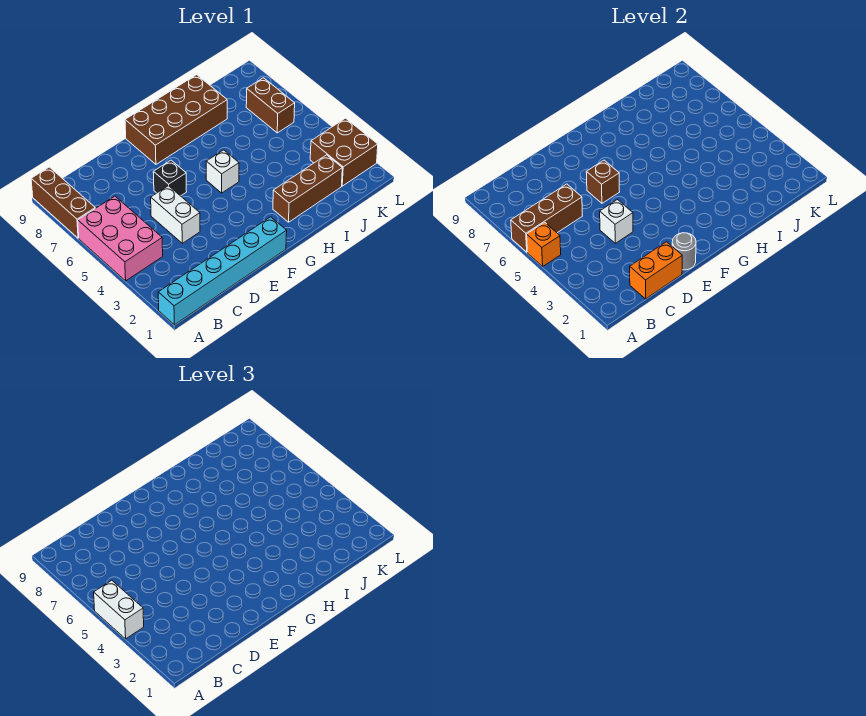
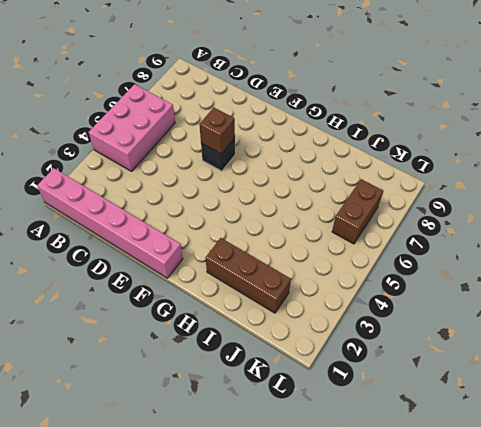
pink brick A1:F1 level 1 -> cyan brick A1:F1 level 1
none -> brown brick A7:A9 level 1
none -> white brick D4:D5 level 1
none -> brown brick F8:I9 level 1

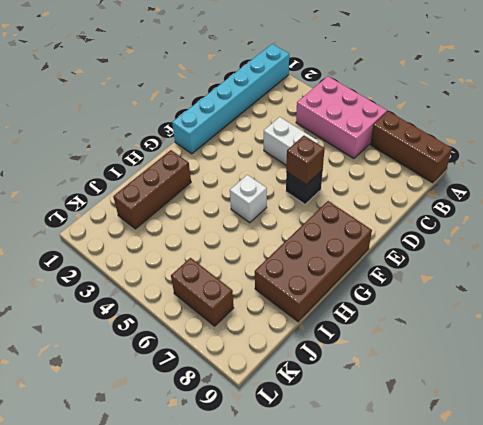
none -> brown brick K2:L3 level 1
none -> orange brick A5 level 2
none -> brown brick A6:C6 level 2

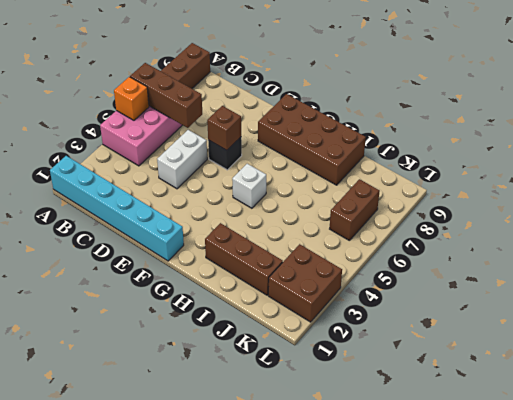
none -> orange brick C1:D1 level 2
none -> white brick D4 level 2
none -> grey round brick E1 level 2

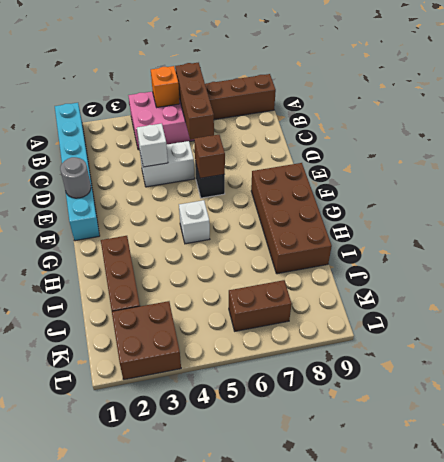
none -> orange brick C1:D1 level 2
none -> white brick A4:A5 level 3

